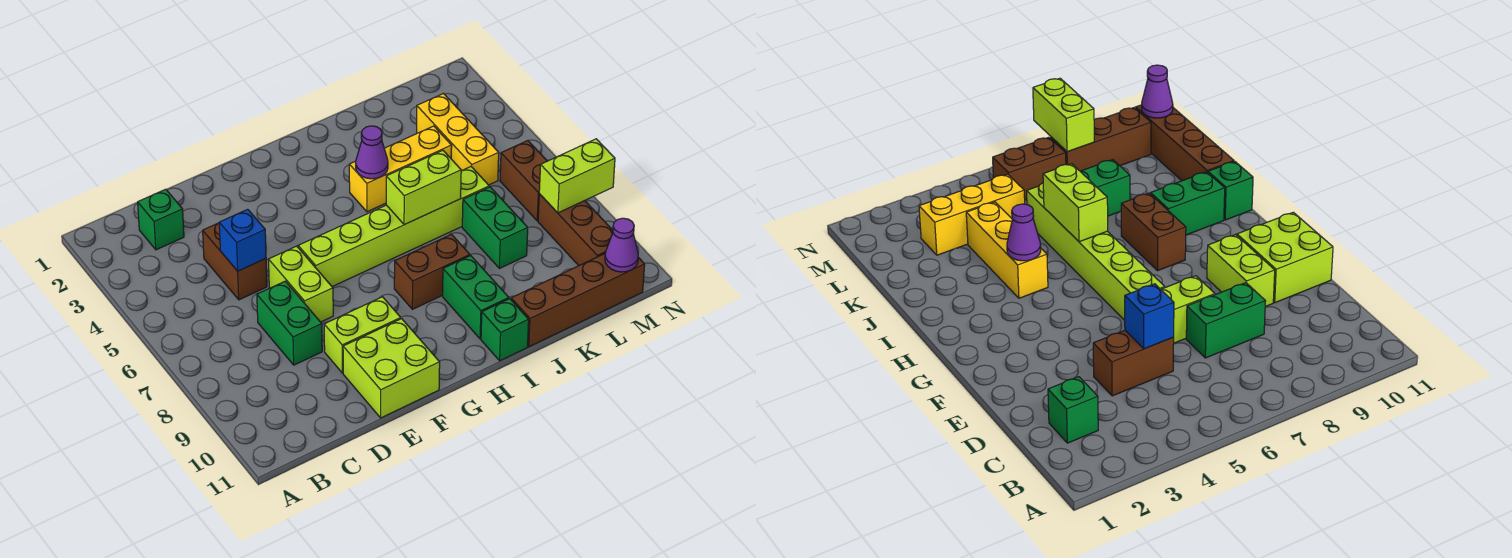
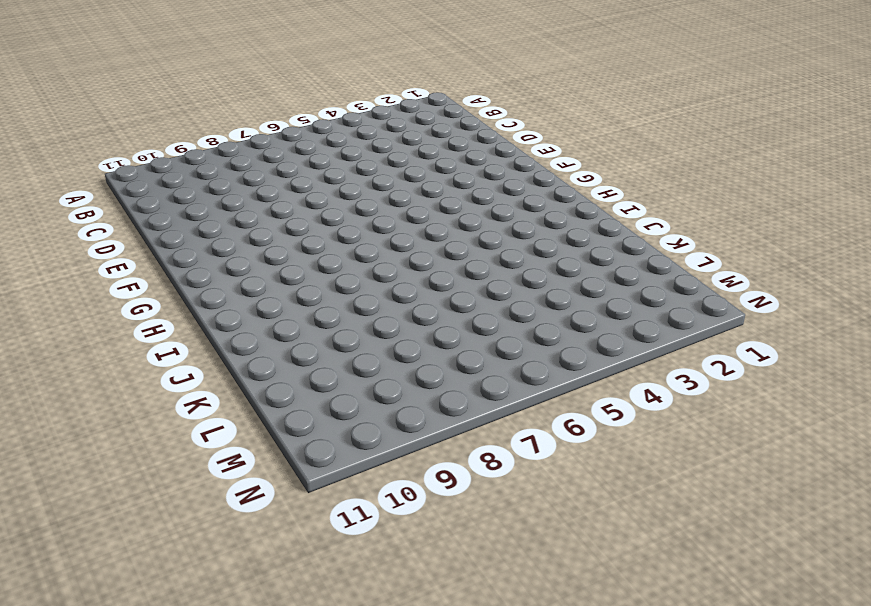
none -> green brick C2 level 1
none -> brown brick D4:D5 level 1
none -> green brick D7:D8 level 1

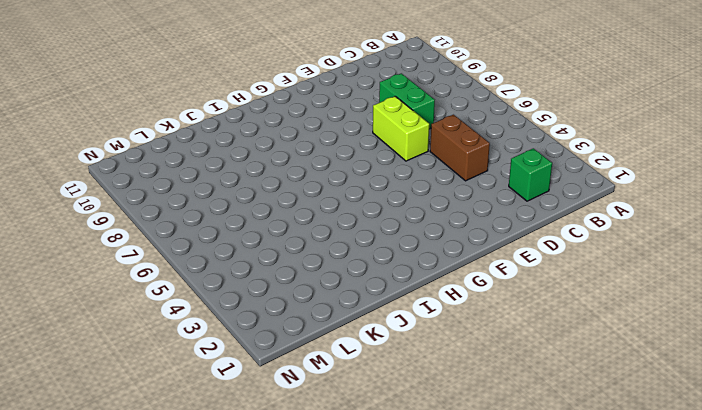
none -> lime brick E9:F9 level 1
none -> lime brick E10:F11 level 1
none -> lime brick F6:K6 level 1

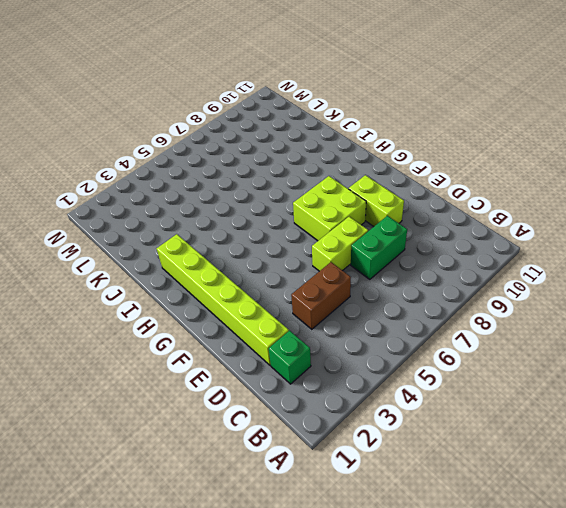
lime brick D2:I2 level 1 -> lime brick F6:K6 level 1
lime brick F7:G8 level 1 -> lime brick E10:F11 level 1
none -> brown brick H8:I8 level 1
none -> yellow brick I4:K4 level 1
none -> green brick I9:I10 level 1

